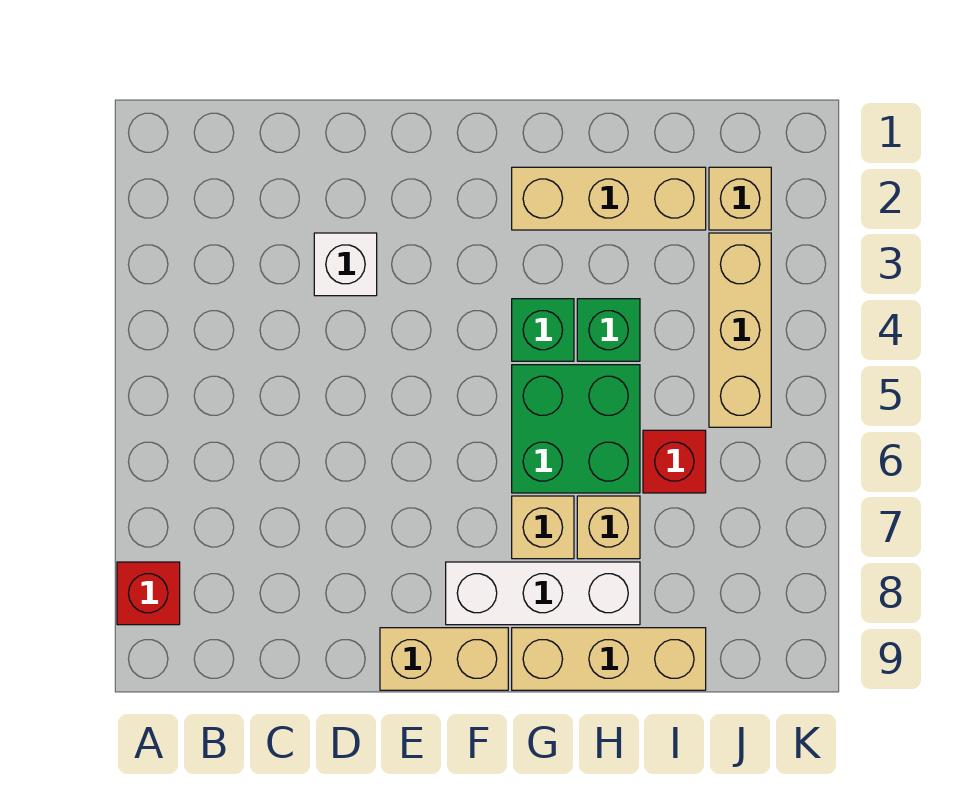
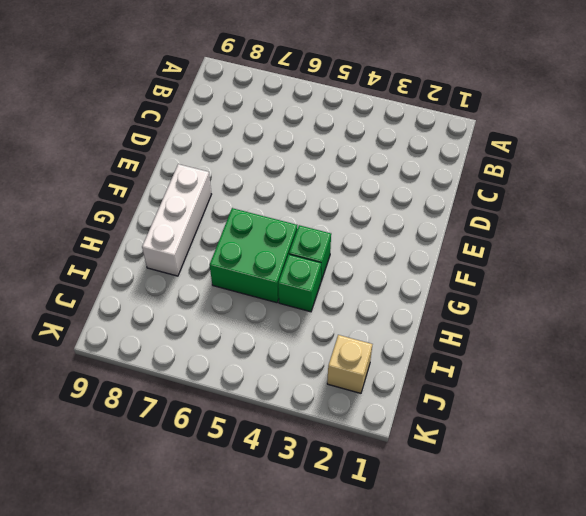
none -> red brick A8 level 1
none -> white brick D3 level 1
none -> tan brick E9:F9 level 1

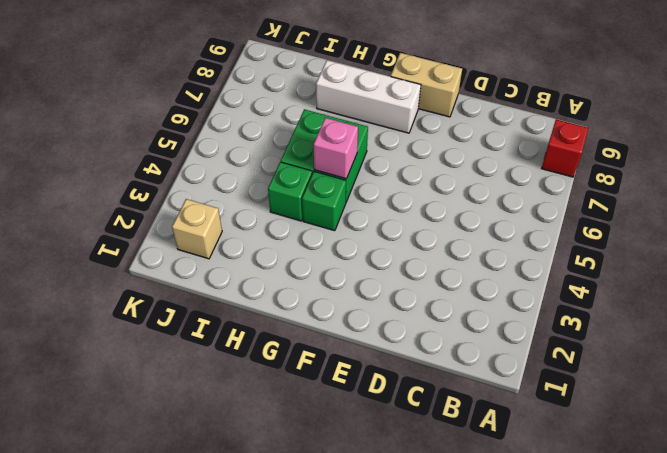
pink brick G5 level 2 -> none
none -> white brick D3 level 1
none -> tan brick G2:I2 level 1
none -> tan brick G7 level 1

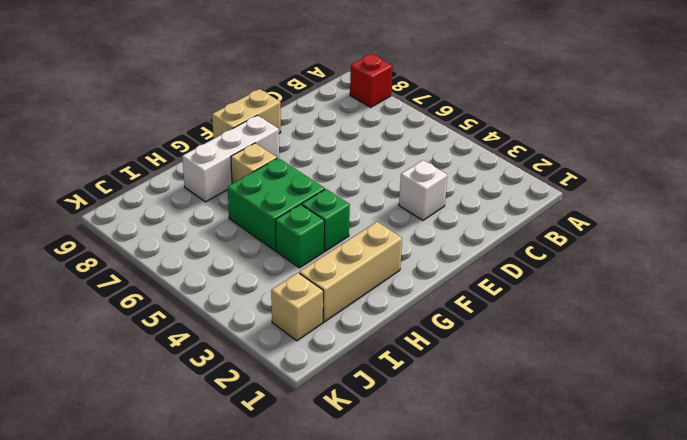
none -> tan brick G9:I9 level 1
none -> tan brick H7 level 1
none -> red brick I6 level 1

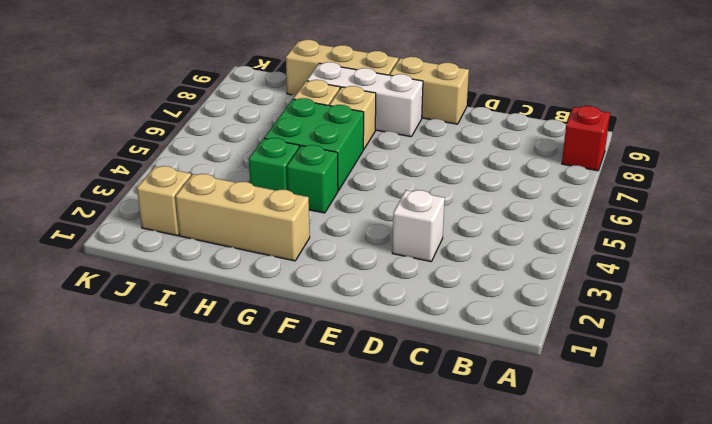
none -> red brick I6 level 1
none -> tan brick J3:J5 level 1

